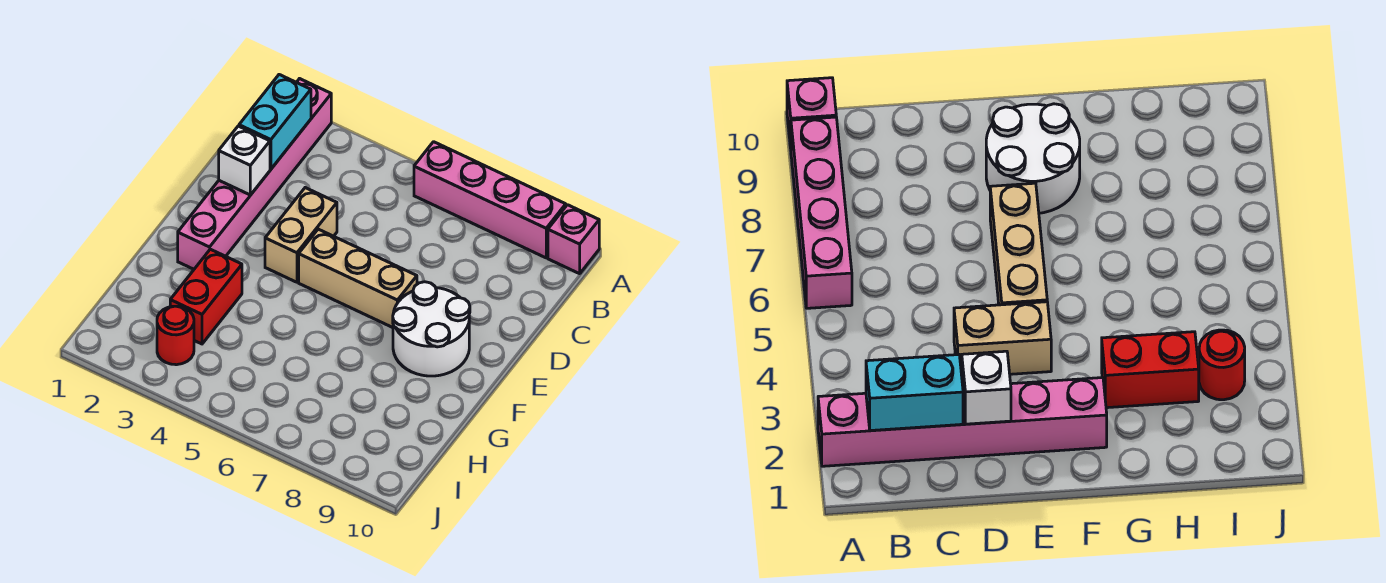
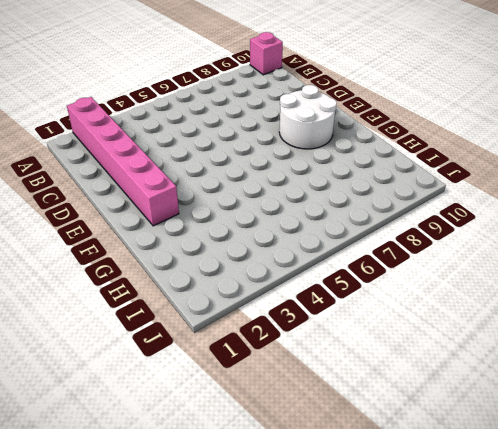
none -> pink brick A6:A9 level 1
none -> tan brick D4:E4 level 1

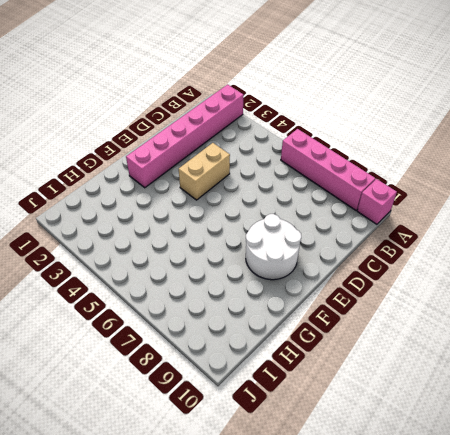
none -> tan brick E5:E7 level 1
none -> red brick G3:H3 level 1

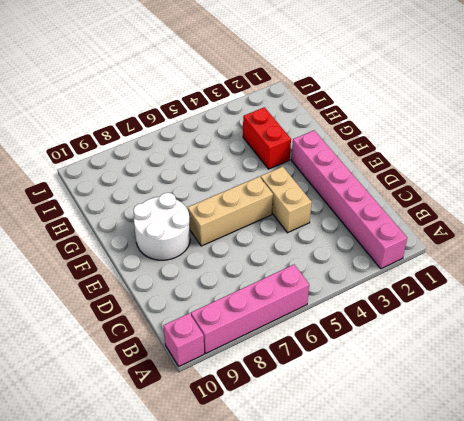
none -> red round brick I3 level 1
none -> cyan brick B2:C2 level 2

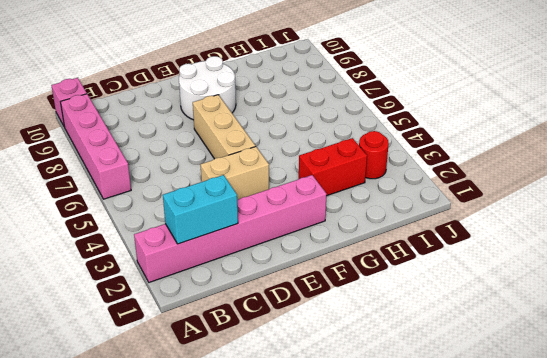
none -> white brick D2 level 2

